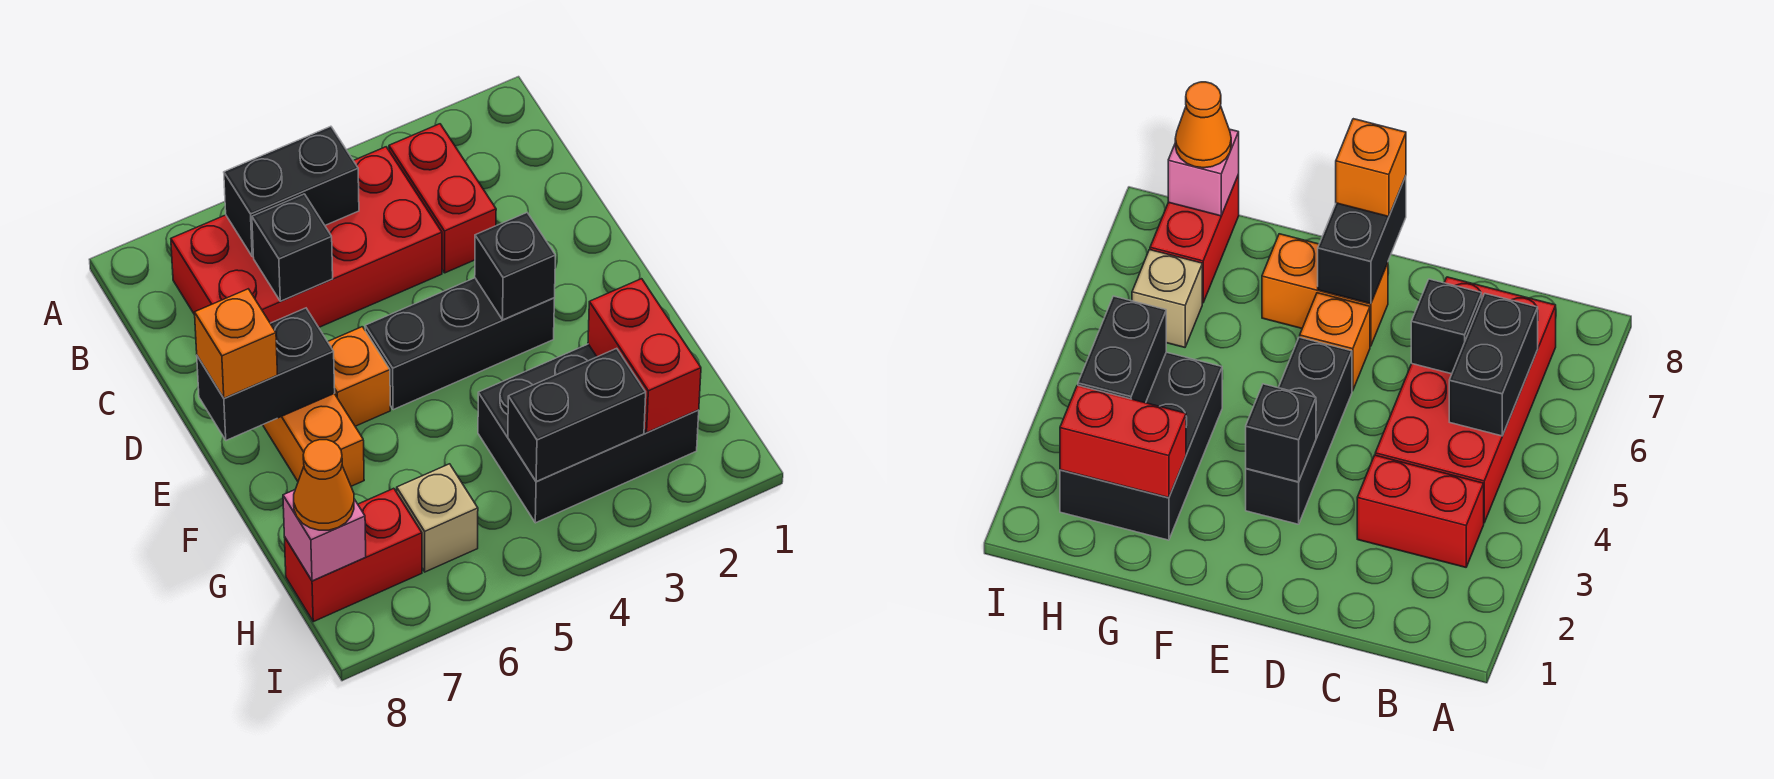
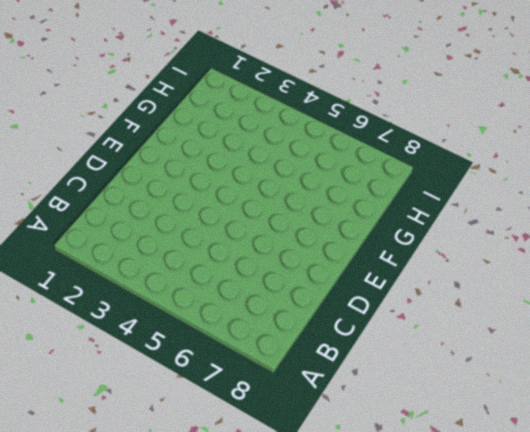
none -> red brick B3:C3 level 1
none -> red brick B4:C7 level 1
none -> black brick E3:E5 level 1

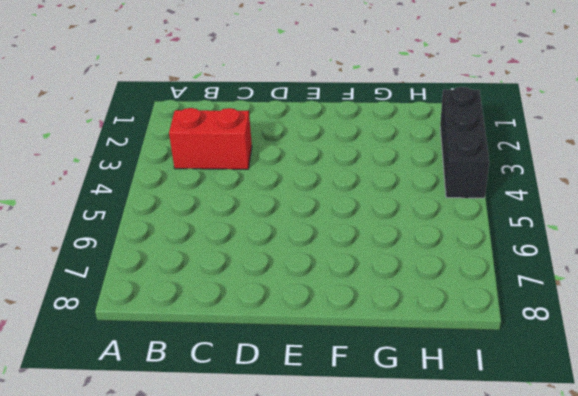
black brick I2:I4 level 1 -> black brick E3:E5 level 1
none -> red brick B4:C7 level 1
none -> orange brick E6 level 1
none -> orange brick E7:F7 level 1

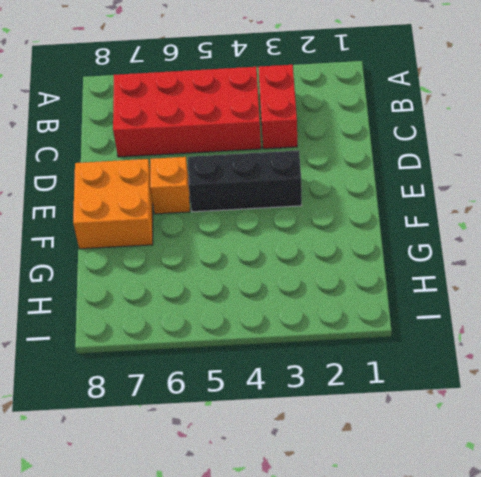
orange brick E7:F8 level 1 -> orange brick E7:F7 level 1
none -> black brick G2:H4 level 1
none -> tan brick H6 level 1
none -> red brick H7:H8 level 1

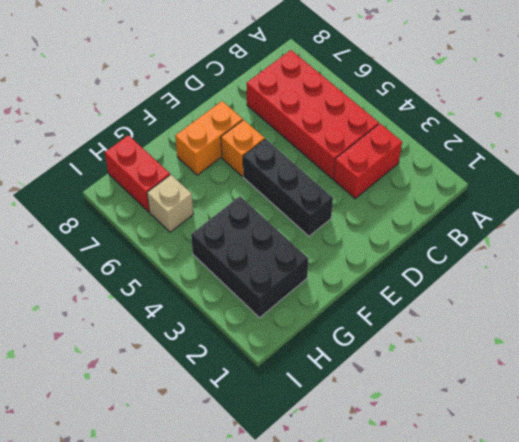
none -> black brick B5:B6 level 2
none -> black brick C6 level 2
none -> black brick E3 level 2

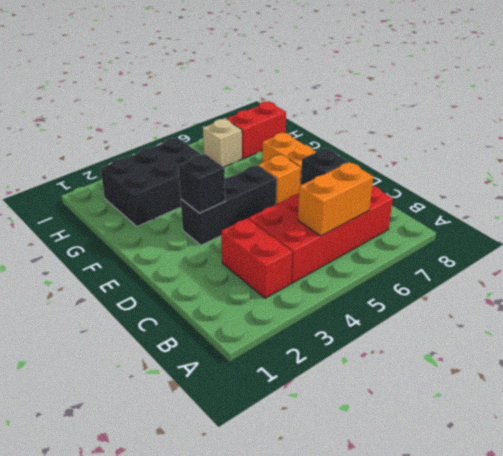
orange brick B5:B6 level 2 -> black brick B5:B6 level 2
none -> black brick E7:E8 level 2
none -> red brick G2:H2 level 2
none -> black brick H3:H4 level 2

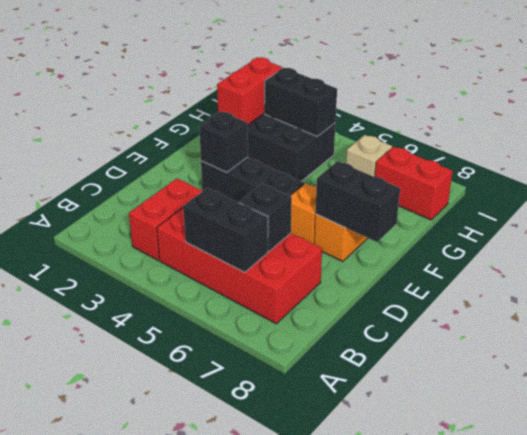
none -> pink brick H8 level 2
none -> orange brick E8 level 3
none -> orange cone H8 level 3

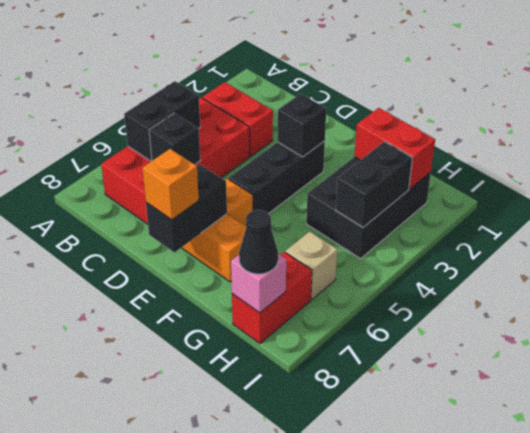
black cone H8 level 3 -> orange cone H8 level 3

